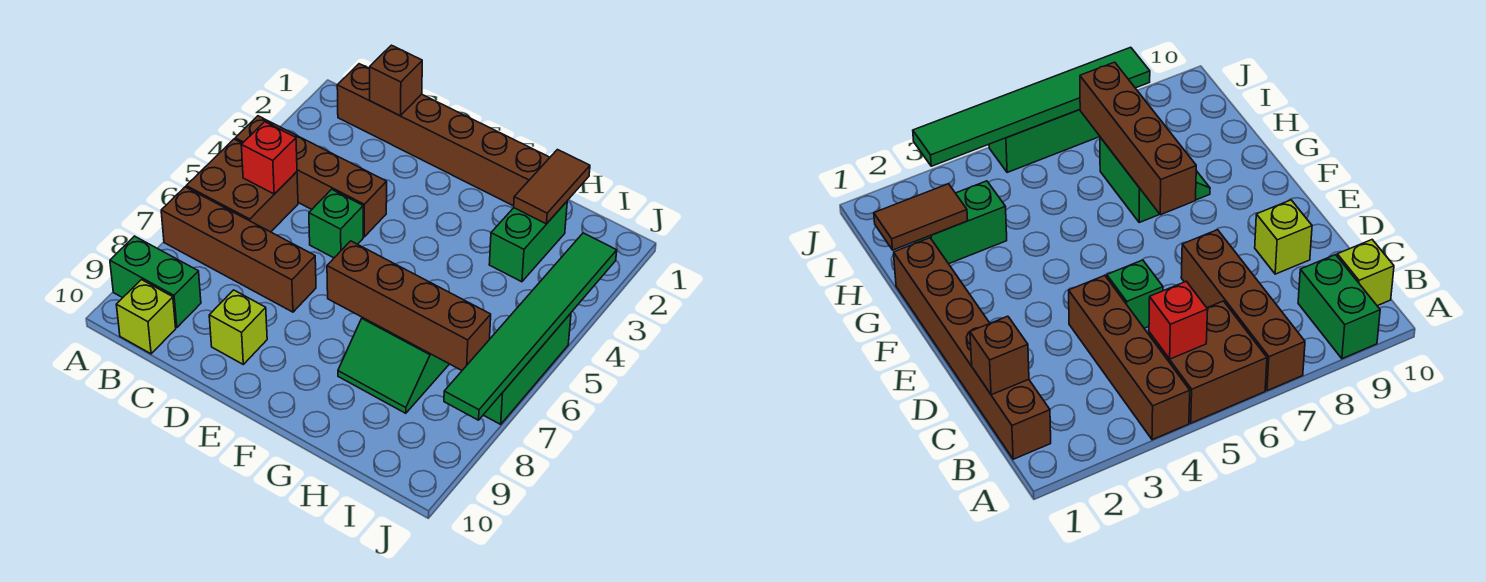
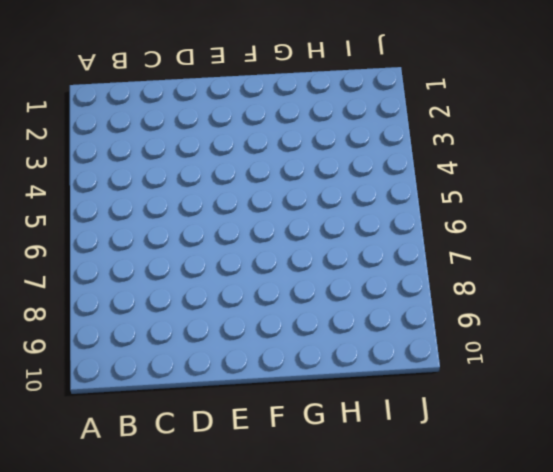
none -> brown brick A4:D4 level 1
none -> brown brick A5:B6 level 1
none -> brown brick A7:D7 level 1

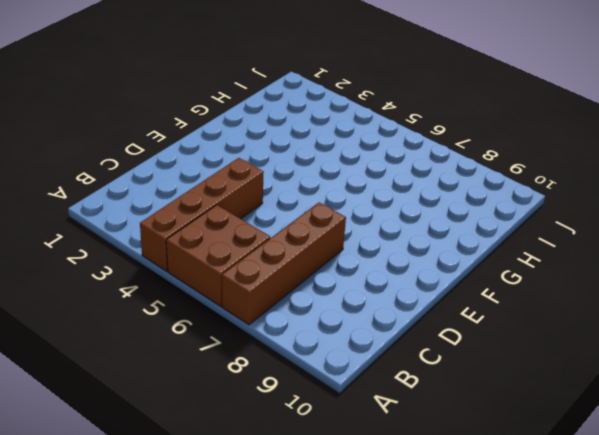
none -> green brick A9:B9 level 1
none -> brown brick B1:G1 level 1
none -> lime brick B10 level 1

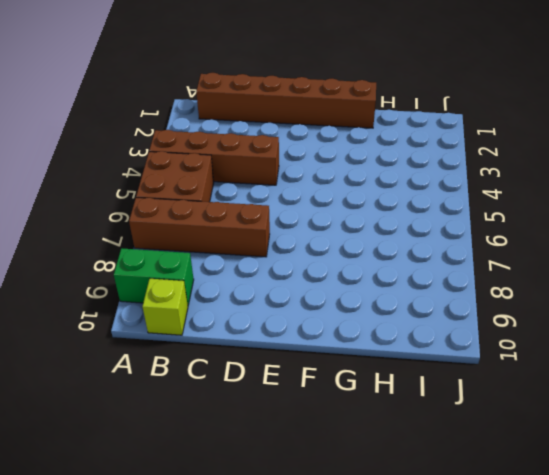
none -> green brick D5 level 1
none -> lime brick D9 level 1
none -> green slope G7:H8 level 1 top 7

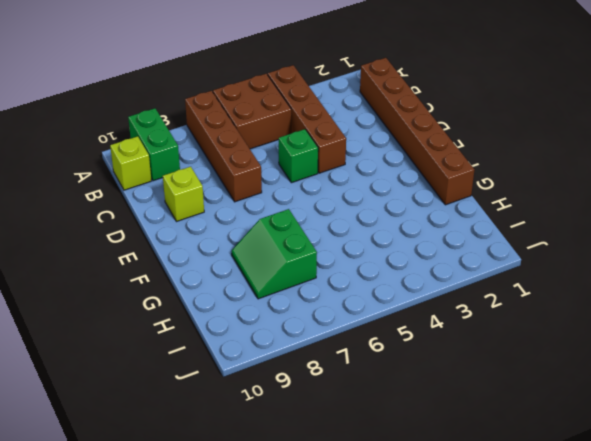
none -> green brick H2:H3 level 1
none -> green brick J5:J7 level 1
none -> red brick B5 level 2

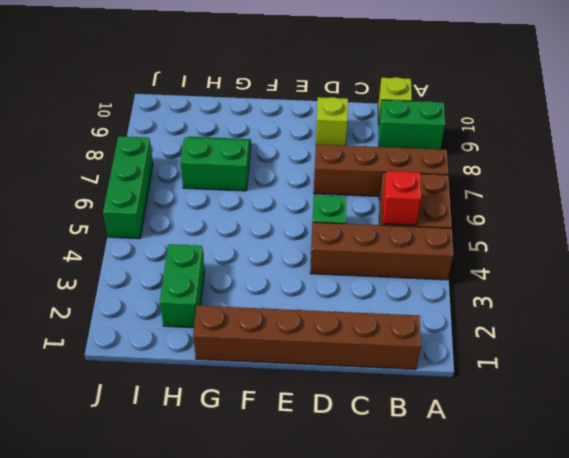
none -> brown brick C1 level 2
none -> brown brick F7:I7 level 2
none -> brown tile H1:H2 level 2

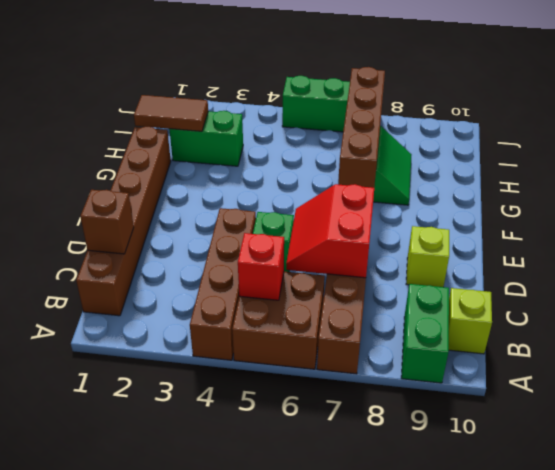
red slope C6:D7 level 2 top 7 -> none
none -> green tile J3:J8 level 2

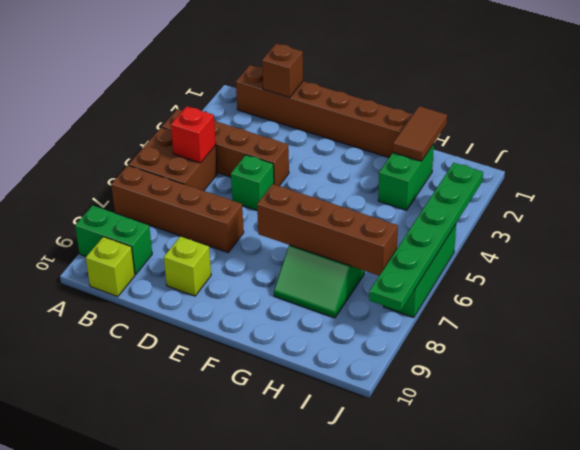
green plate J3:J8 level 2 -> green tile J3:J8 level 2

